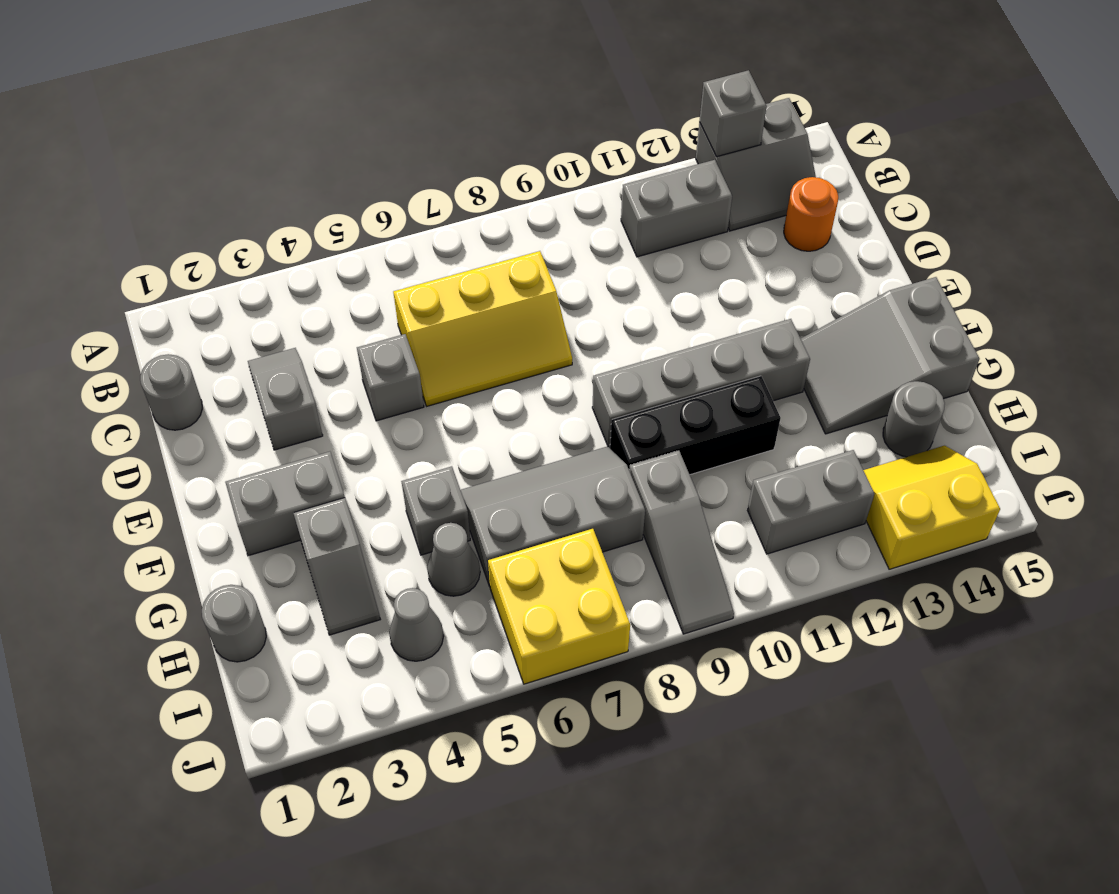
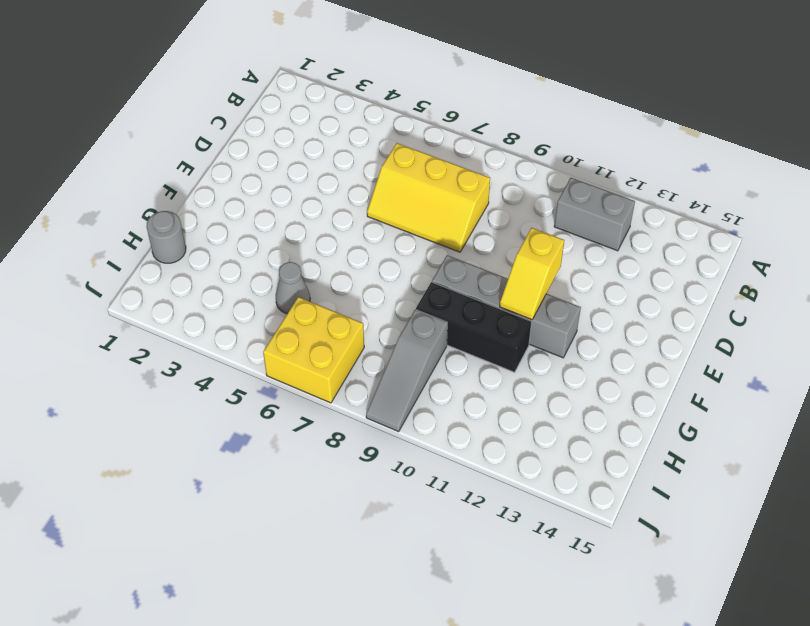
yellow slope E11:F11 level 2 top E -> none
none -> grey slope A13:B14 level 1 top A
none -> grey round brick C1 level 1
none -> grey slope C3:D3 level 1 top D

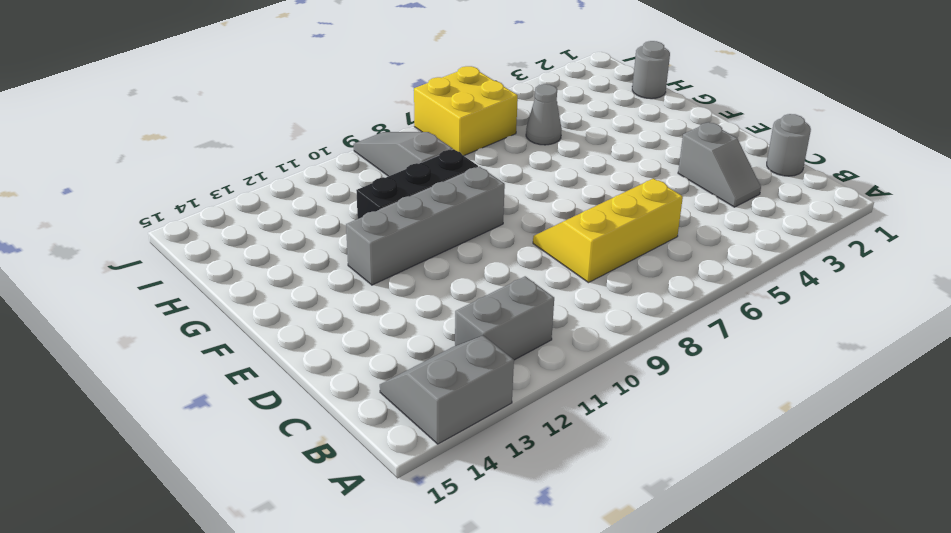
none -> orange round brick C14 level 1
none -> grey brick D5 level 1
none -> grey brick F2:F3 level 1

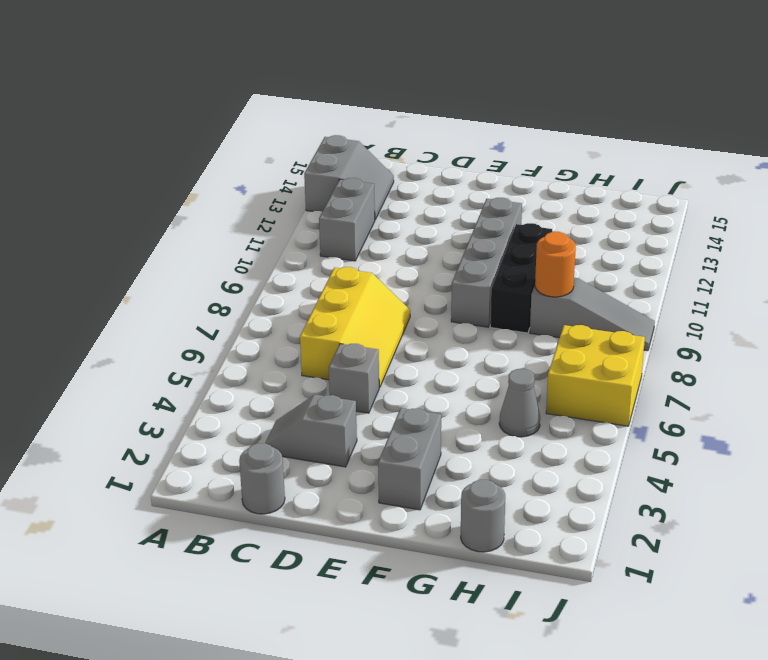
orange round brick H9 level 2 -> orange round brick C14 level 1
none -> grey slope F13:G15 level 1 top 15
none -> grey slope G3:H3 level 1 top G
none -> grey brick G5 level 1

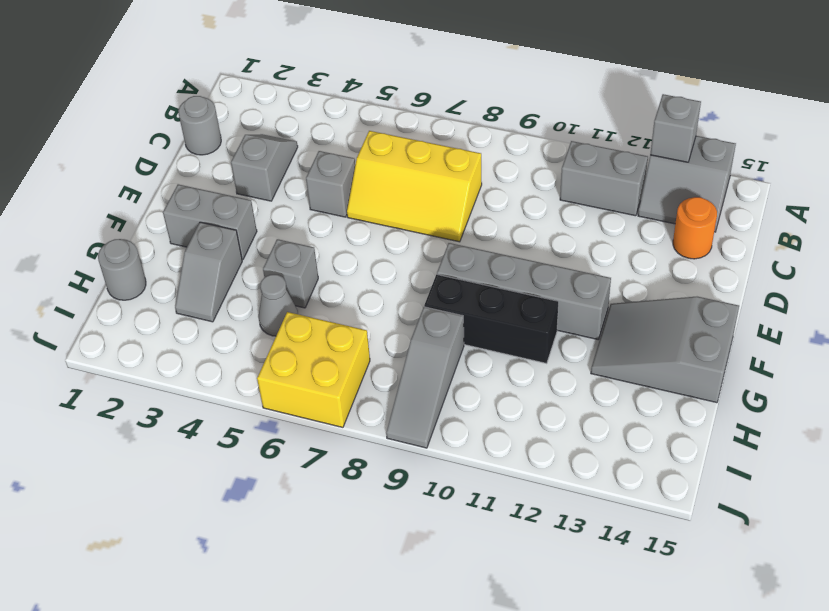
none -> grey slope G6:H8 level 1 top H
none -> grey round brick H14 level 1
none -> grey cone I4 level 1

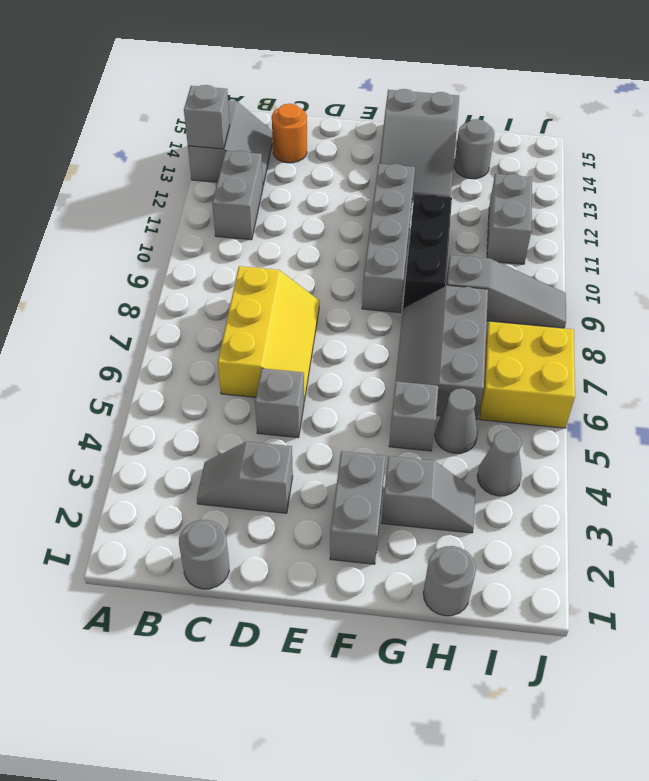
none -> yellow slope I13:J14 level 1 top J

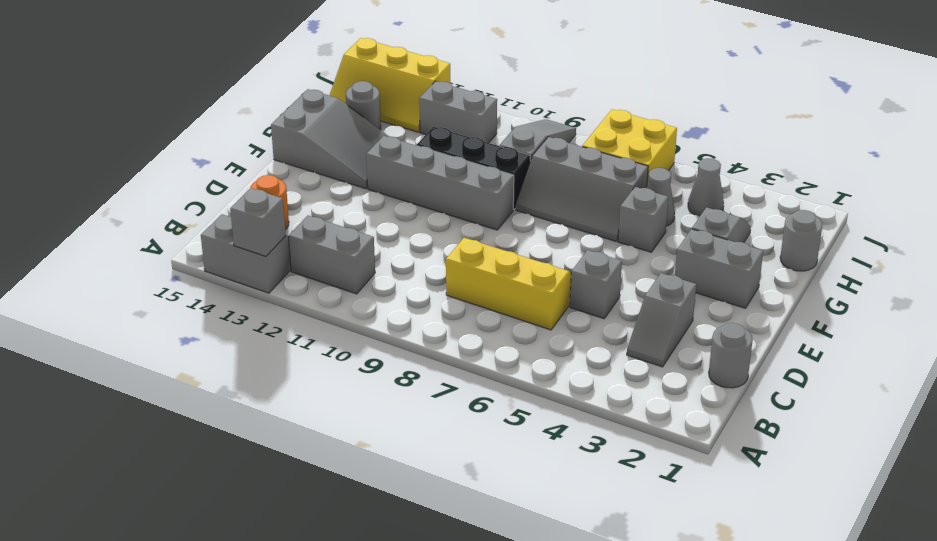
yellow slope I13:J15 level 1 top J -> yellow slope I13:J14 level 1 top J

